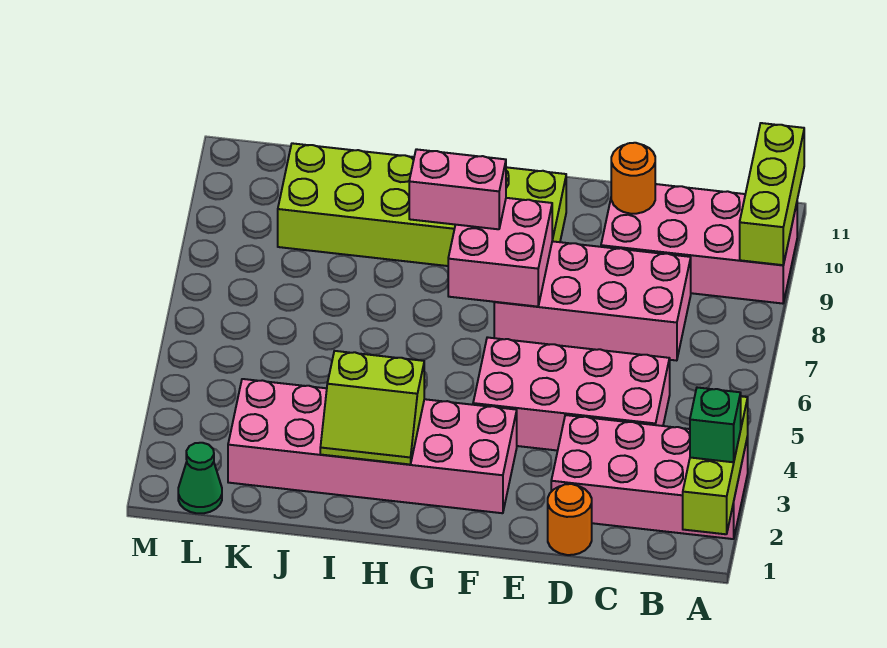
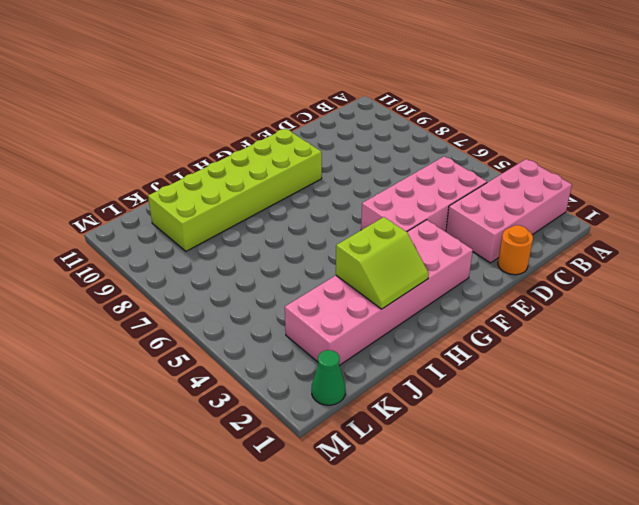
none -> pink brick A9:D10 level 1
none -> pink brick C7:F8 level 1
none -> lime brick A1:A3 level 2

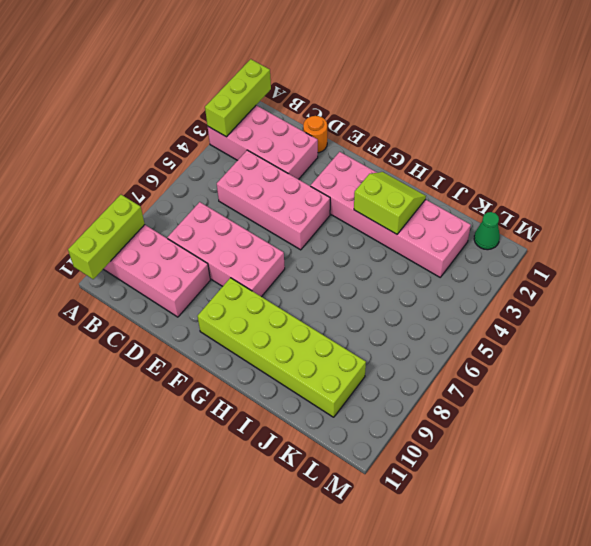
none -> orange round brick D10 level 2
none -> pink brick F7:G8 level 2
none -> green brick A2 level 3

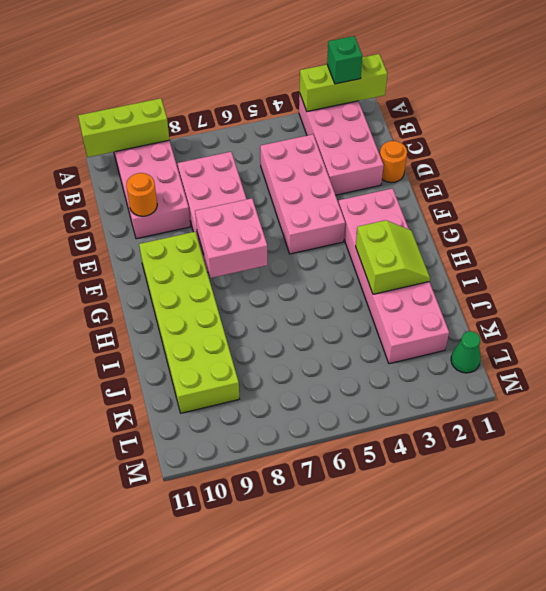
none -> pink brick G8:H8 level 3

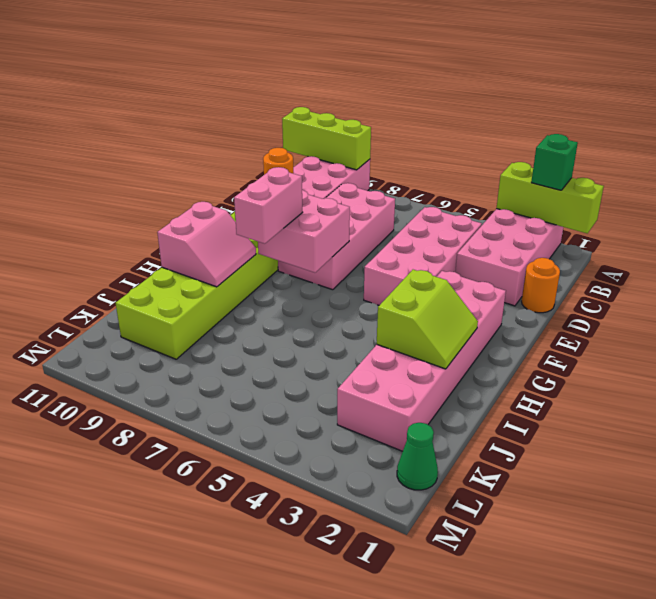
pink slope H9:I10 level 2 top 10 -> none

